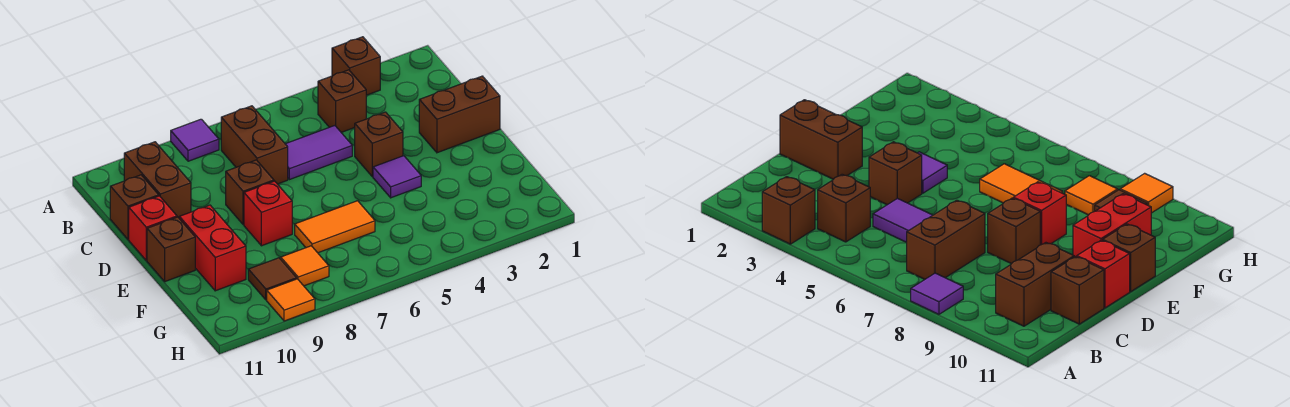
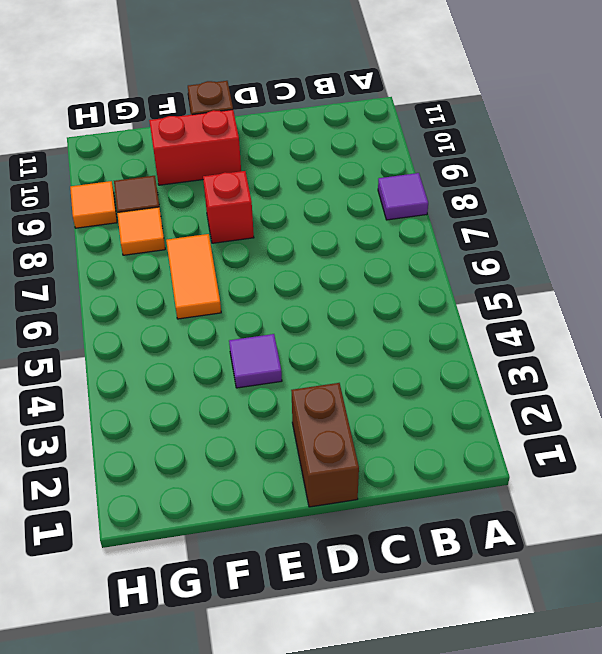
none -> brown brick A3 level 1
none -> brown brick B4 level 1
none -> brown brick B7:C7 level 1

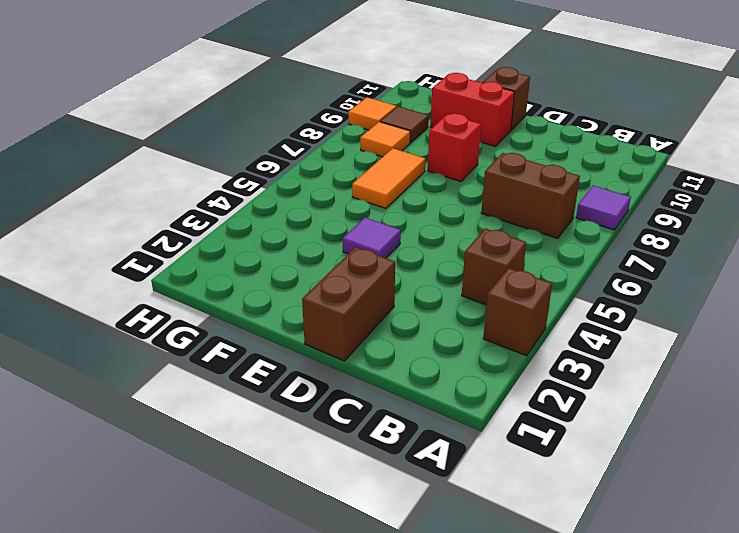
none -> brown brick B10:C10 level 1
none -> purple tile C5:C6 level 1
none -> brown brick C11 level 1

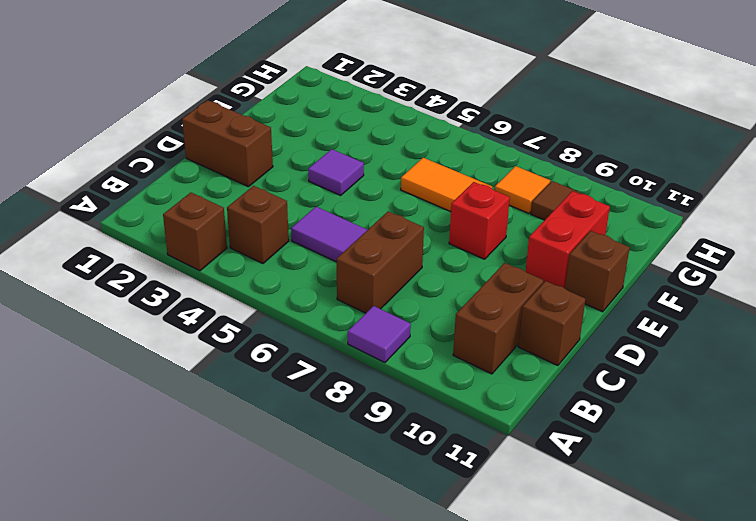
none -> brown brick D4 level 1
none -> brown brick D8 level 1
none -> red brick D11 level 1

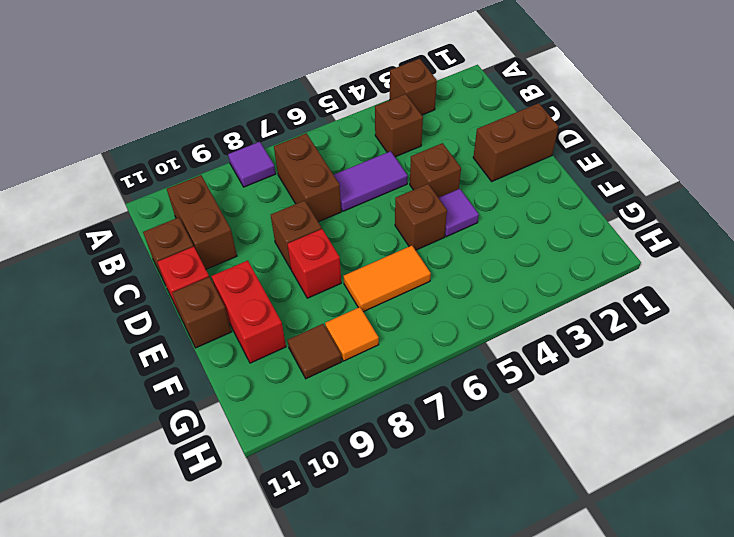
brown brick E5 level 1 -> none
none -> orange tile H9 level 1

